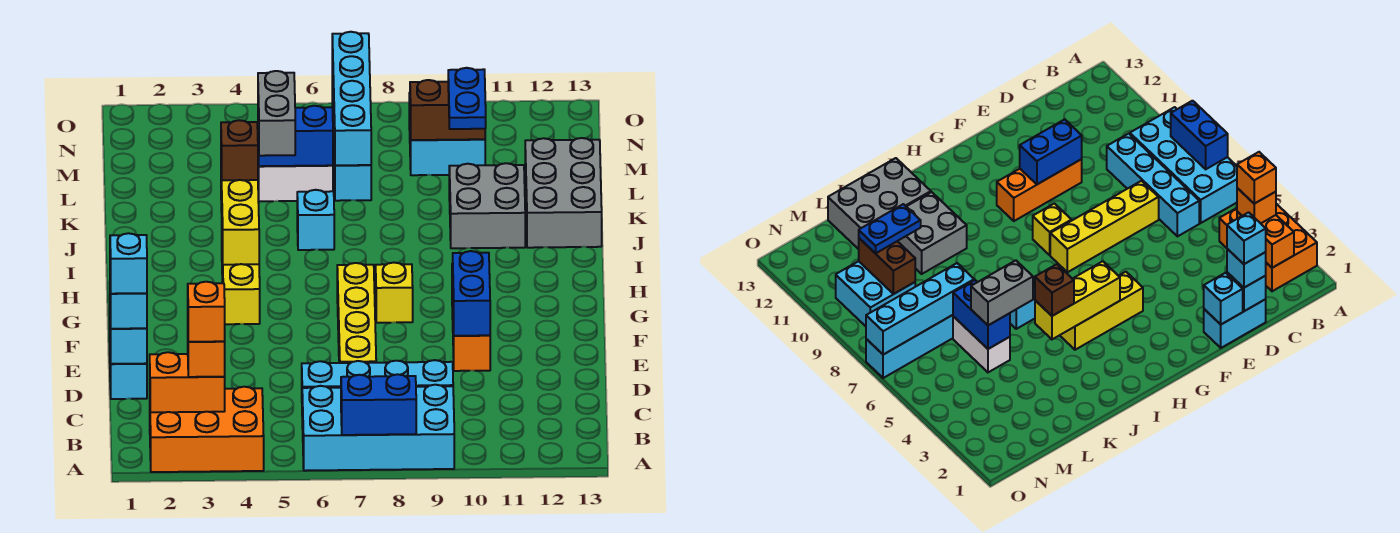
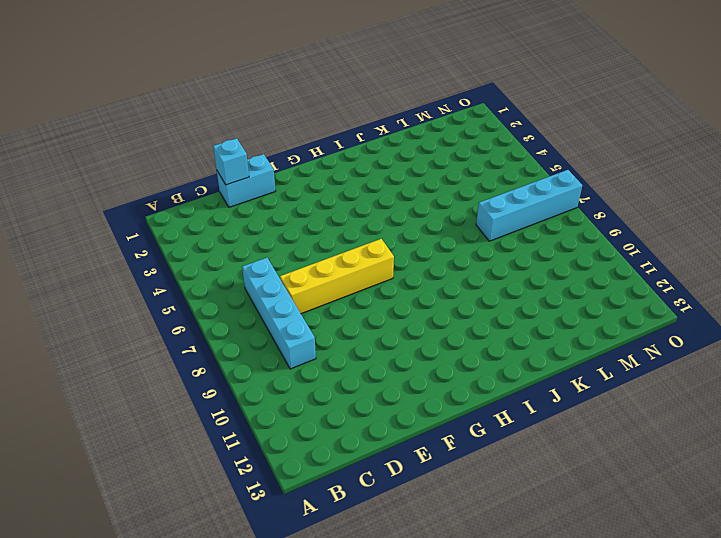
none -> orange brick A2:B4 level 1
none -> cyan brick A6:B9 level 1
none -> orange brick E10:G10 level 1
none -> yellow brick G4:I4 level 1

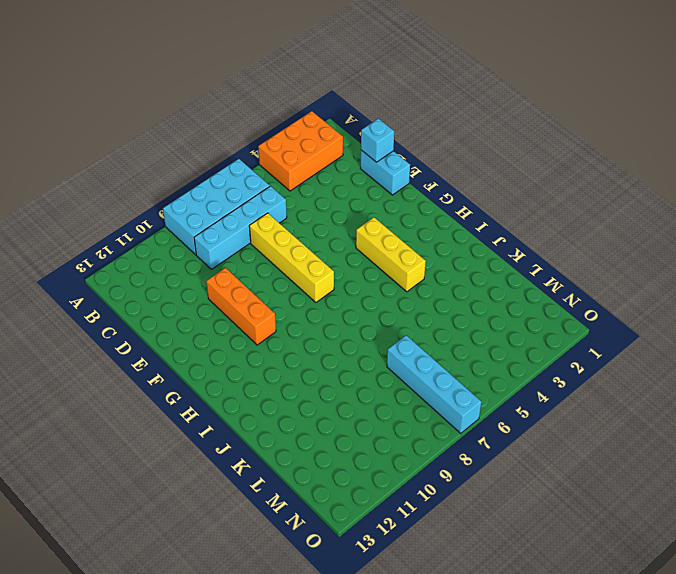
none -> yellow brick G8 level 1
none -> cyan brick J6 level 1
none -> grey brick J10:K11 level 1
none -> grey brick J12:L13 level 1

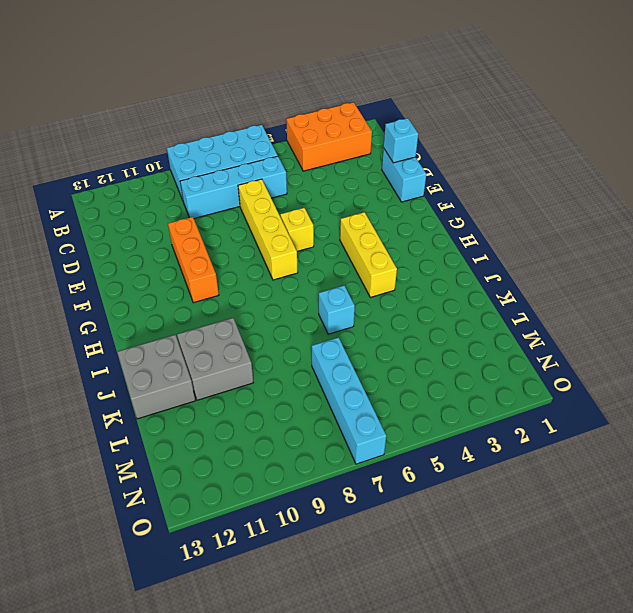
yellow brick F6 level 1 -> yellow brick G8 level 1
grey brick J12:K13 level 1 -> grey brick J12:L13 level 1
none -> white brick L5:L6 level 1
none -> cyan brick M9:N10 level 1
none -> blue brick A7:A8 level 2
none -> orange brick B2:B3 level 2

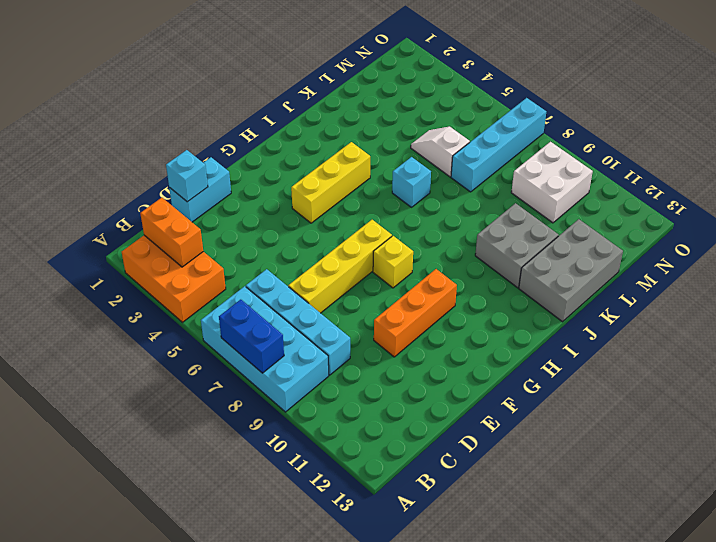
white slope L5:L6 level 1 top 6 -> white brick L5:L6 level 1
white brick M9:N10 level 1 -> cyan brick M9:N10 level 1
none -> cyan brick E1 level 2
none -> blue brick E10:F10 level 2
none -> yellow brick H4:J4 level 2
none -> blue brick L5:L6 level 2

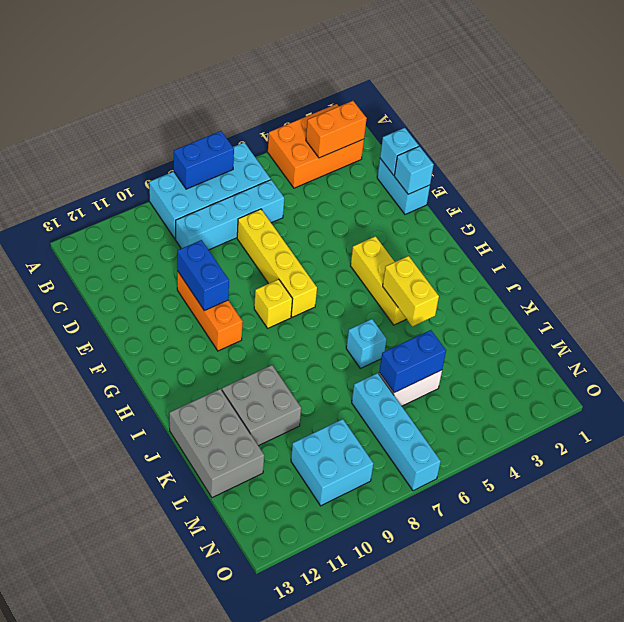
yellow brick I4:J4 level 2 -> yellow brick H4:J4 level 2
none -> cyan brick L7:O7 level 2
none -> brown brick M9:M10 level 2
none -> orange brick B3 level 3
none -> cyan brick D1 level 3

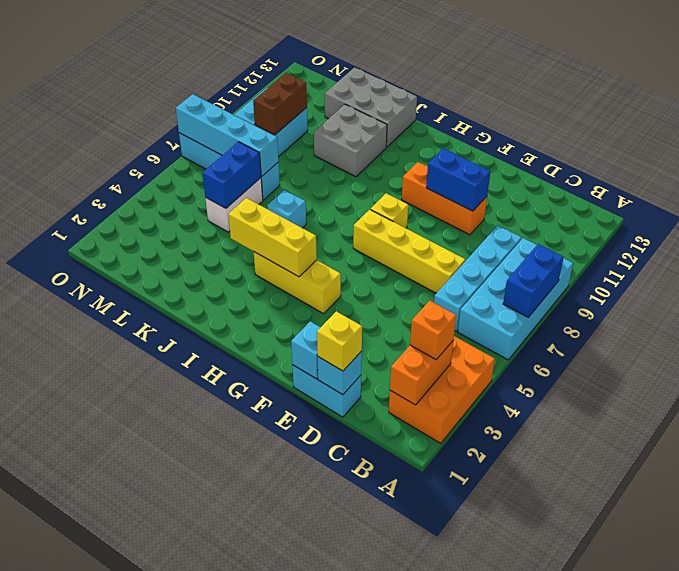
yellow brick D1 level 3 -> cyan brick D1 level 3
none -> brown brick J4 level 3
none -> grey brick K5:L5 level 3
none -> blue plate L10:M10 level 3
none -> orange brick B3 level 4

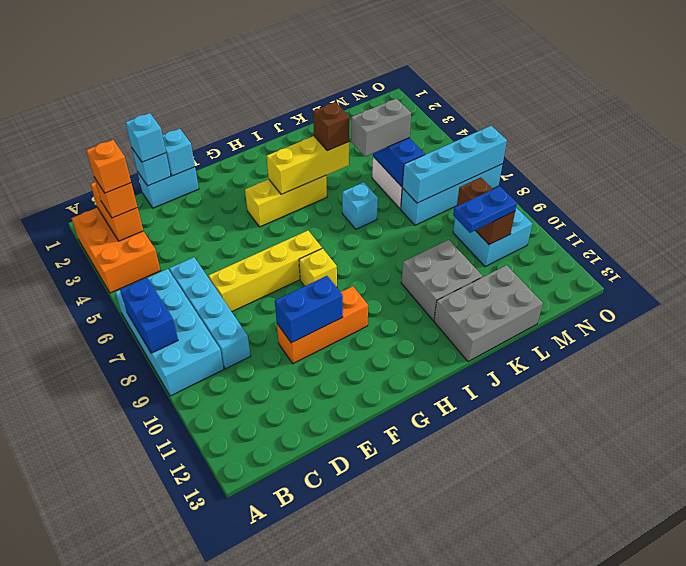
none -> cyan brick D1 level 4

